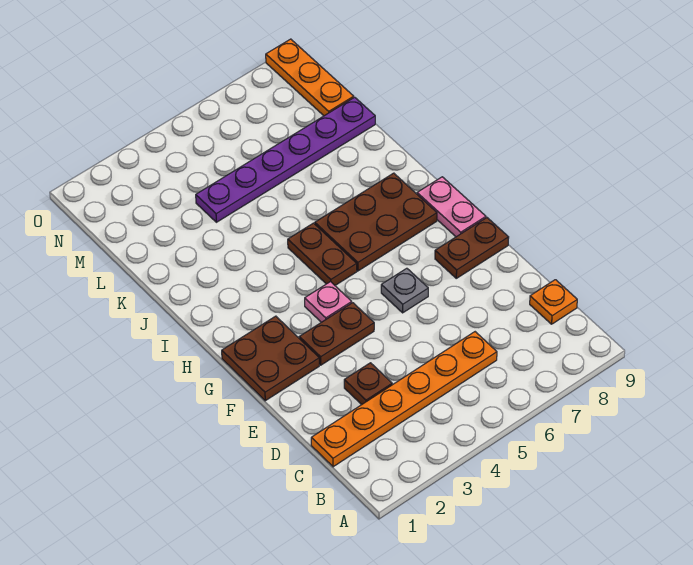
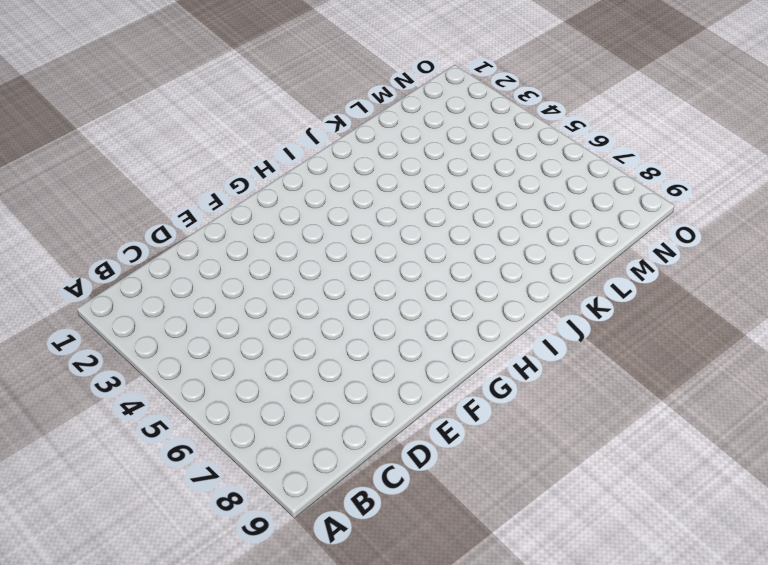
none -> orange plate C1:C6 level 1
none -> orange plate C9 level 1
none -> brown plate D3 level 1

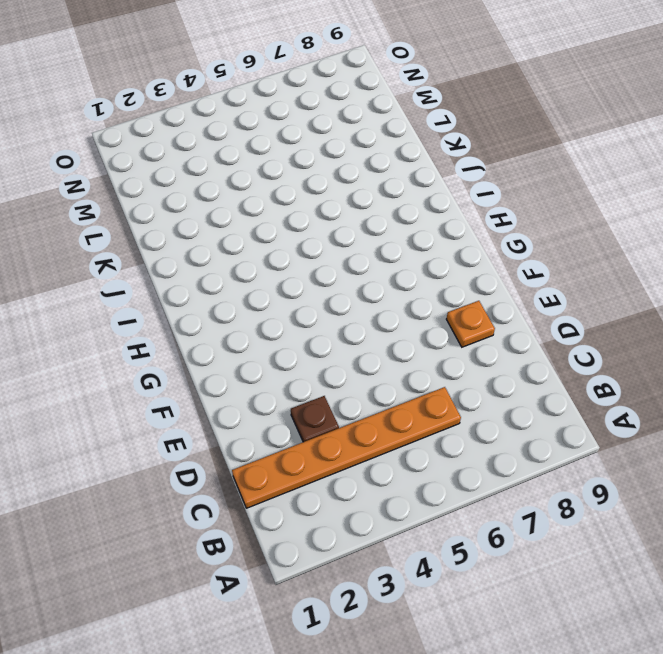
orange plate E8 level 1 -> orange plate C9 level 1
none -> brown plate F1:G2 level 1
none -> brown plate F3:F4 level 1
none -> grey plate F6 level 1

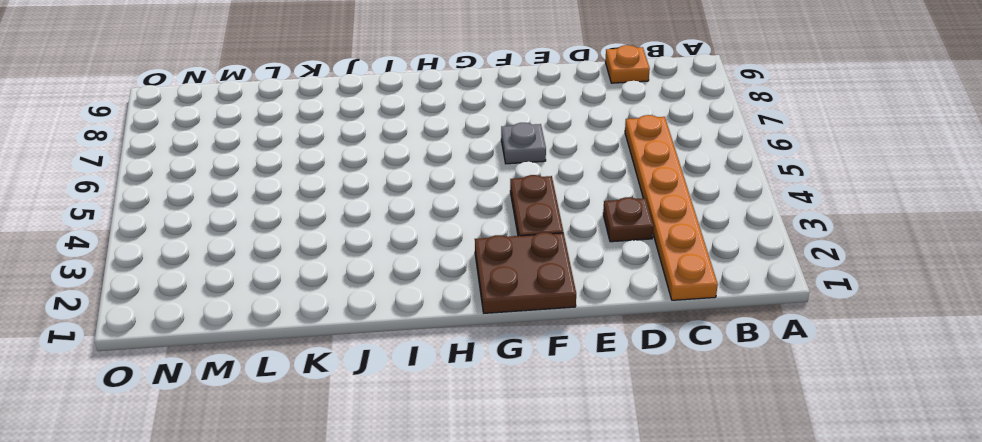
none -> brown plate F8:F9 level 1
none -> pink plate G4 level 1
none -> pink plate G9:H9 level 1

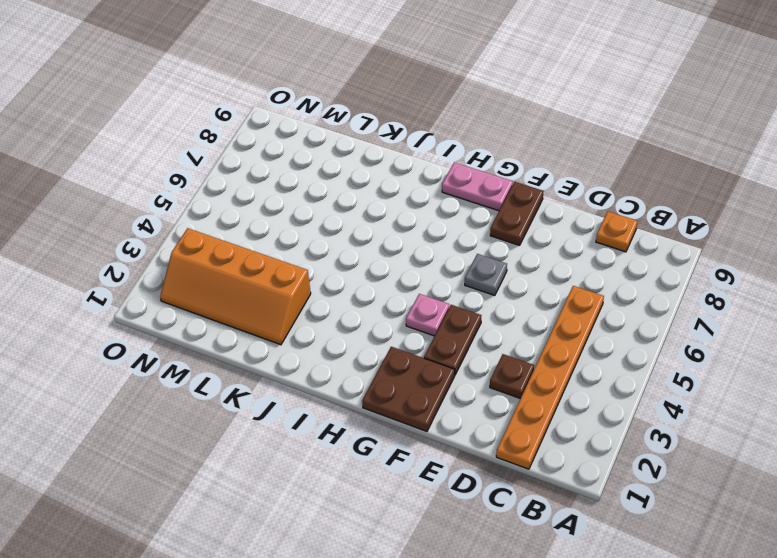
orange slope K2:N3 level 1 top 3 -> none
none -> brown plate H5:I5 level 1
none -> brown plate H6:I8 level 1
none -> purple plate L4:L9 level 1

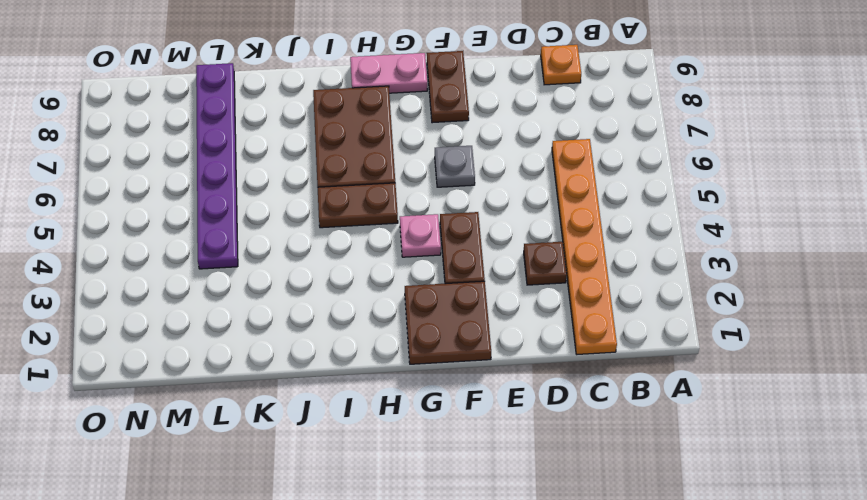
none -> orange plate M9:O9 level 1

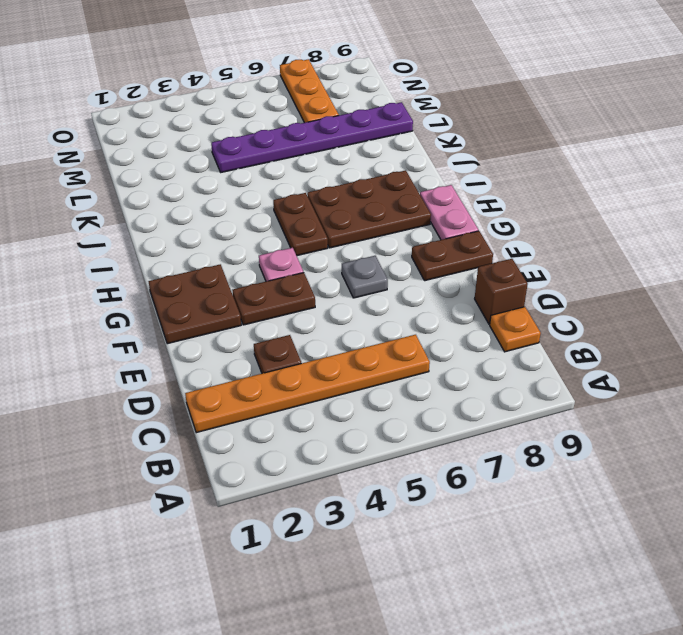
brown brick D9 level 1 -> none
orange plate M7:O7 level 1 -> orange plate M9:O9 level 1

